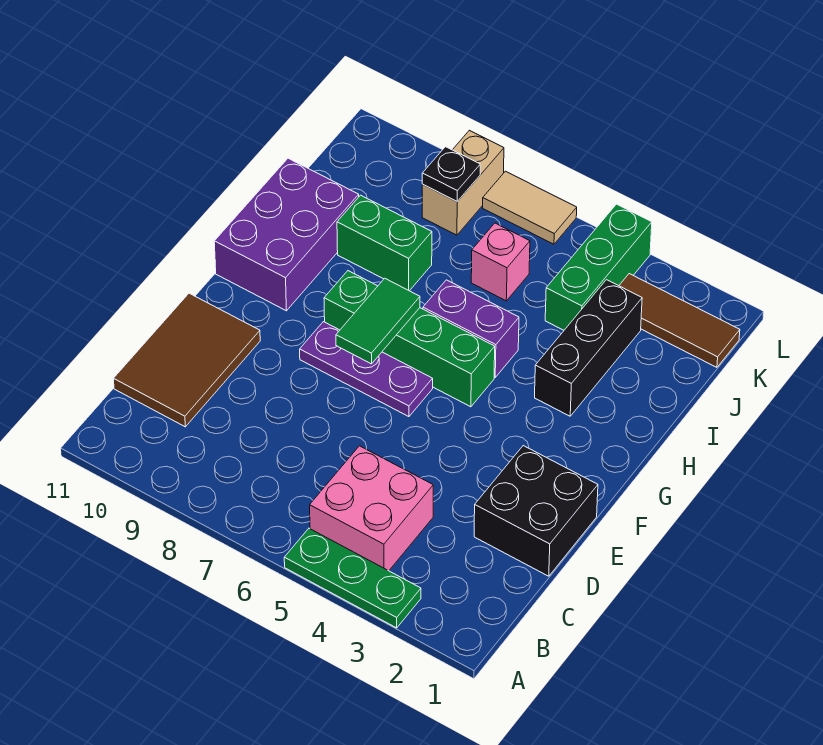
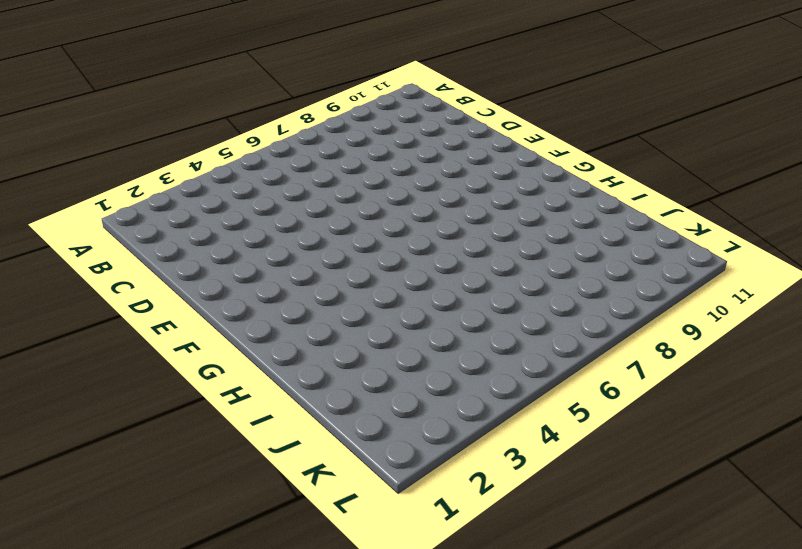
none -> green plate A3:A5 level 1
none -> pink brick B4:C5 level 1
none -> brown tile C10:E11 level 1

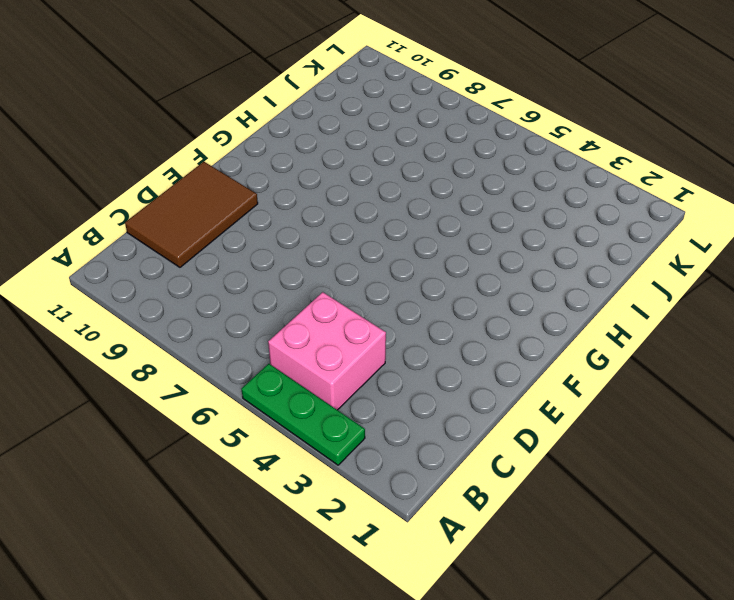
none -> black brick D1:E2 level 1
none -> purple plate F6:F8 level 1
none -> green brick G5:G8 level 1

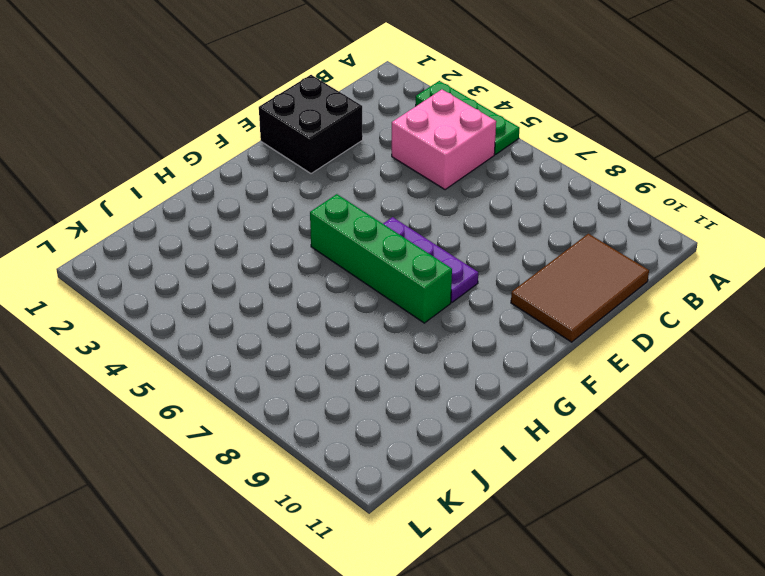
none -> purple brick G10:I11 level 1
none -> black brick H3:J3 level 1
none -> purple brick H5:H6 level 1

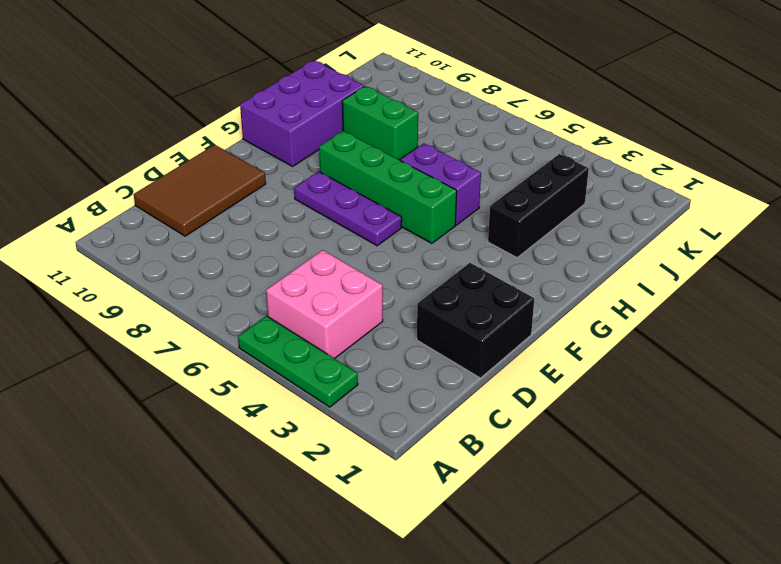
none -> green brick J4:L4 level 1
none -> pink brick J6 level 1
none -> brown tile K1:K3 level 1

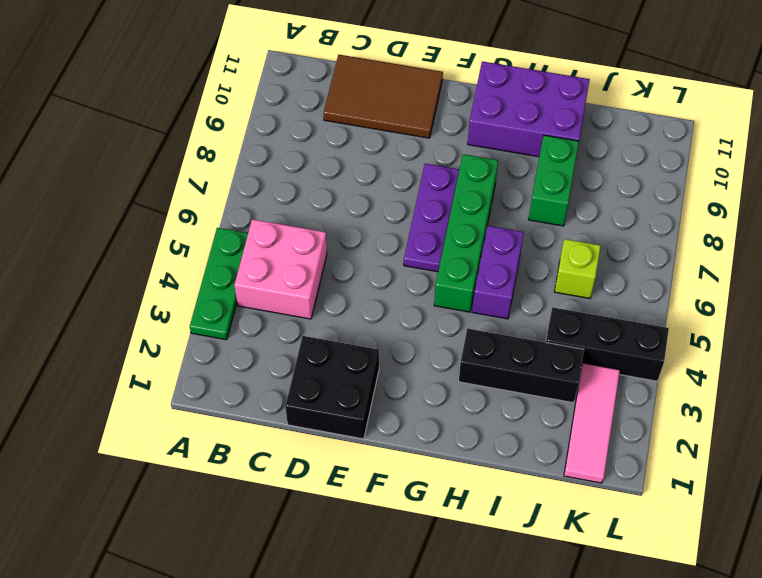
black brick J4:L4 level 1 -> green brick J4:L4 level 1
lime brick J6 level 1 -> pink brick J6 level 1
pink tile K1:K3 level 1 -> brown tile K1:K3 level 1
none -> tan brick K8:L8 level 1
none -> tan tile L6:L7 level 1
none -> green tile F7:G7 level 2

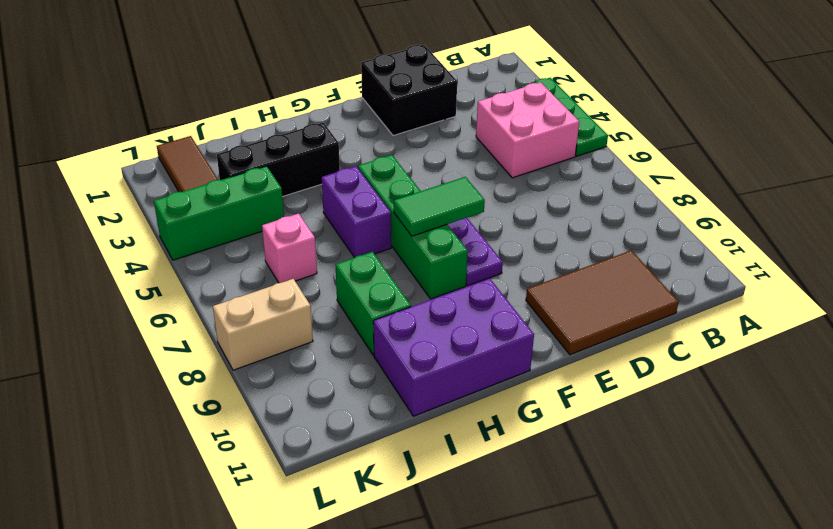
none -> tan tile L6:L7 level 1
none -> black plate K8 level 2

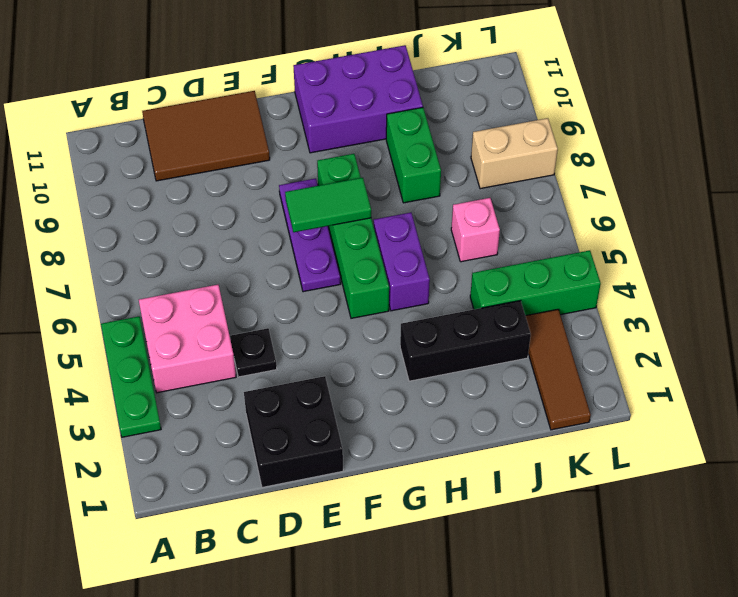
black plate D4 level 1 -> black plate K8 level 2
none -> tan tile L6:L7 level 1

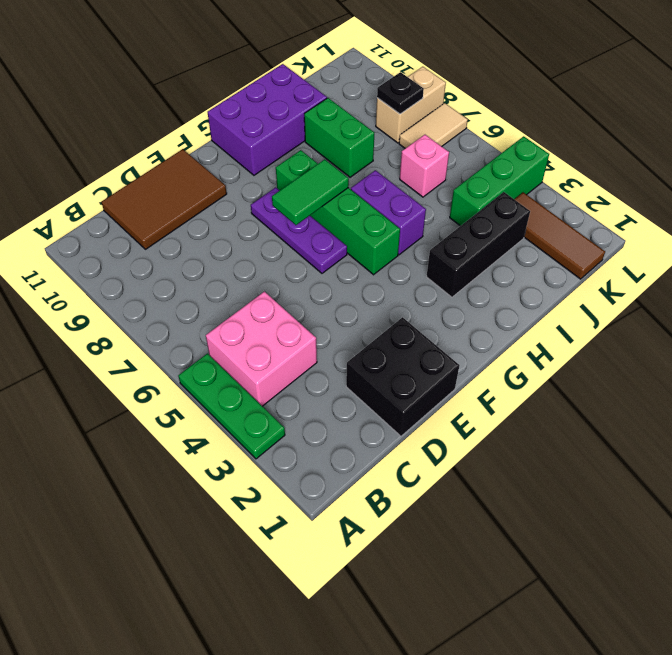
tan tile K7:L7 level 1 -> tan tile L6:L7 level 1

